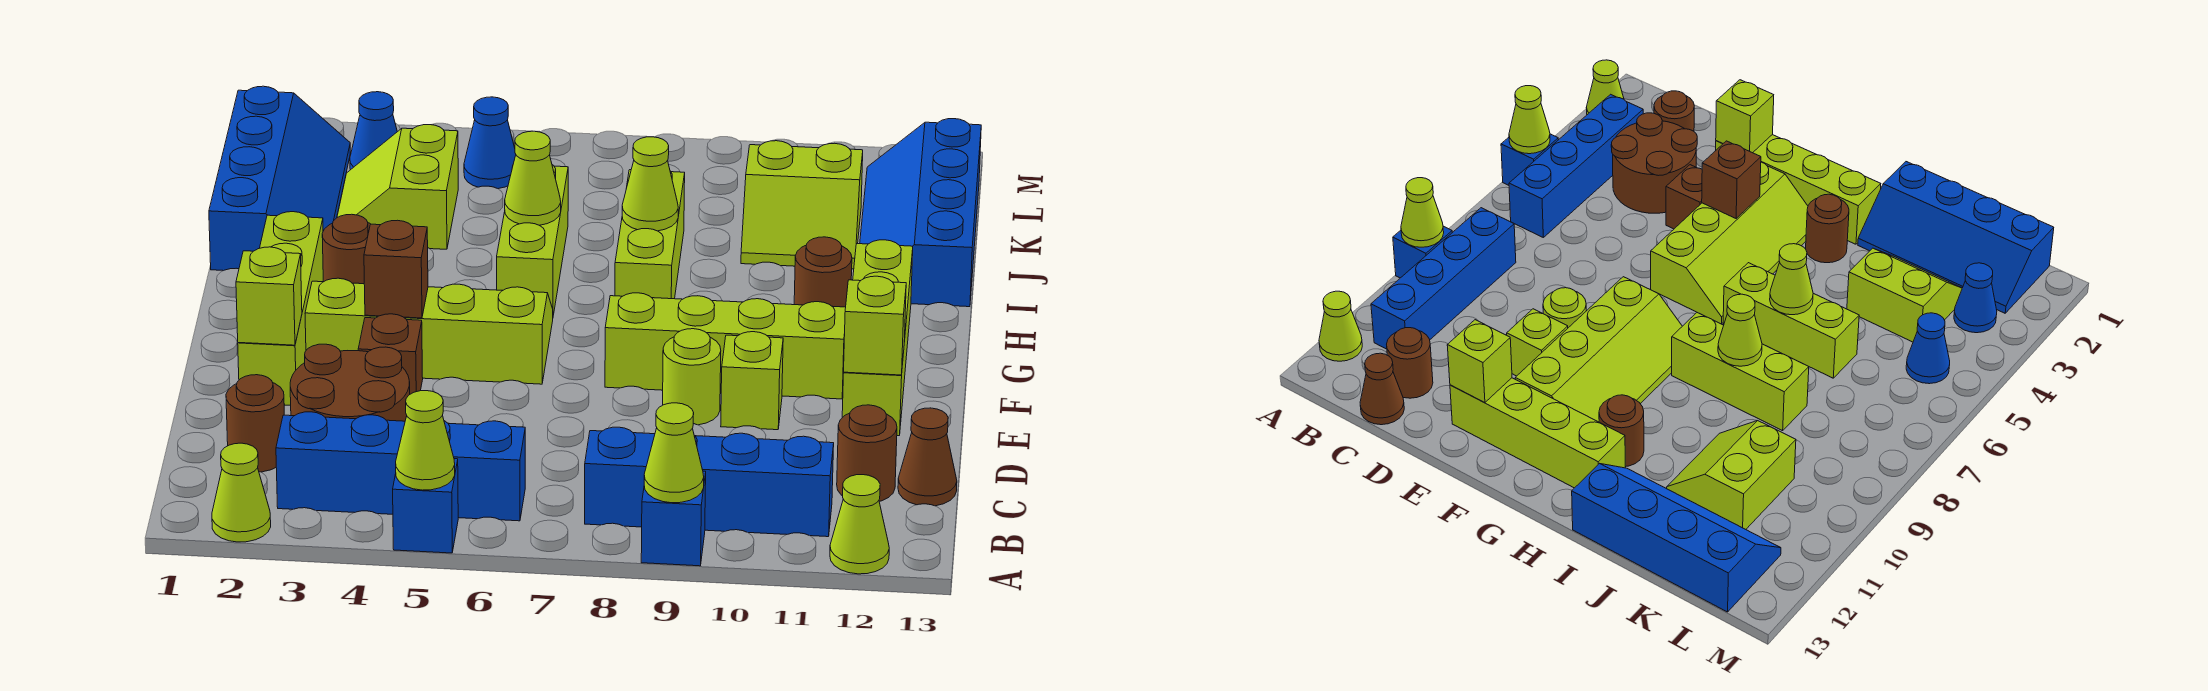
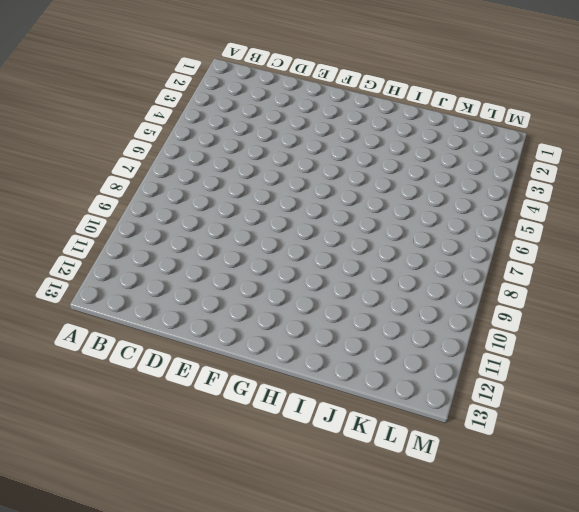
none -> lime cone A2 level 1
none -> blue brick A5 level 1
none -> blue brick A9 level 1
none -> lime cone A12 level 1

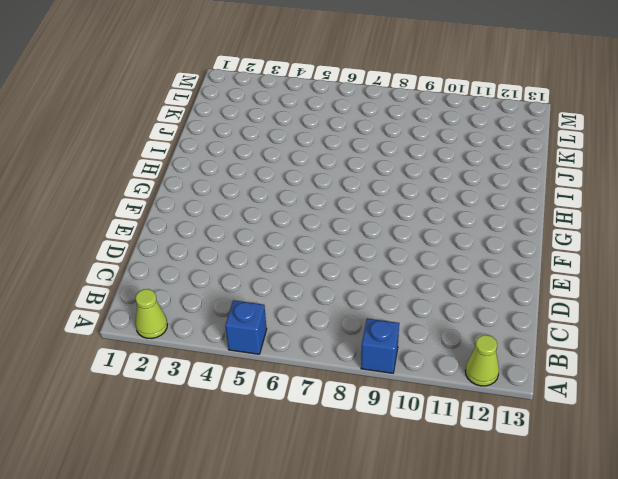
none -> blue brick B3:B6 level 1
none -> blue brick B8:B11 level 1
none -> brown round brick C2 level 1
none -> brown round brick C3:D4 level 1

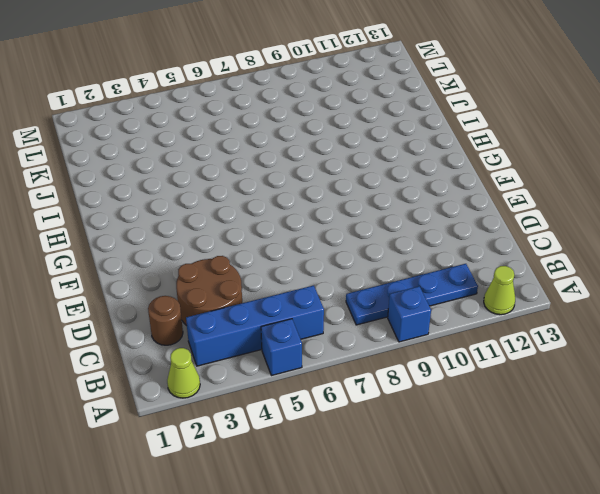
blue plate B8:B11 level 1 -> blue brick B8:B11 level 1
none -> brown round brick C12 level 1
none -> brown cone C13 level 1
none -> lime brick E2:H2 level 1
none -> brown brick E4 level 1

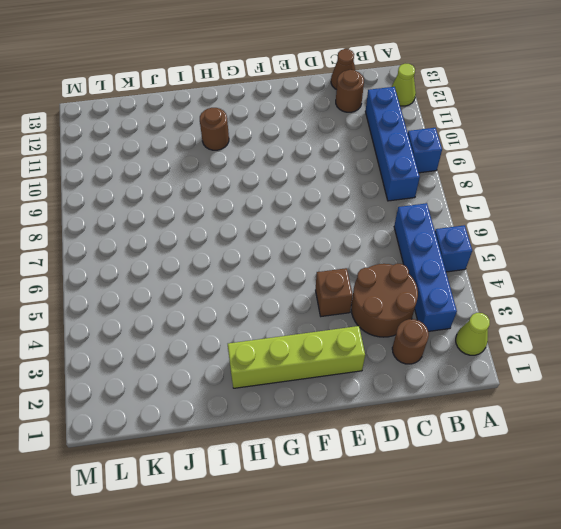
none -> lime round brick E9 level 1
none -> lime brick E10 level 1
none -> lime brick E12:H12 level 1
none -> lime slope F3:G6 level 1 top F

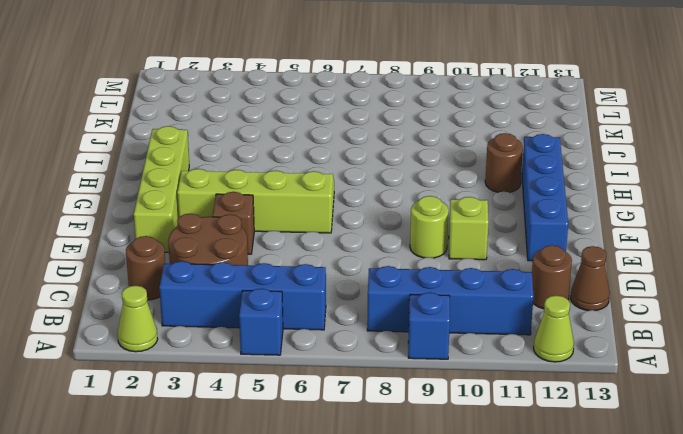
blue brick E12:H12 level 1 -> lime brick E12:H12 level 1
none -> lime slope F8:G11 level 1 top F
none -> brown round brick H3 level 1
none -> lime brick H6:J6 level 1
none -> lime brick H8:J8 level 1

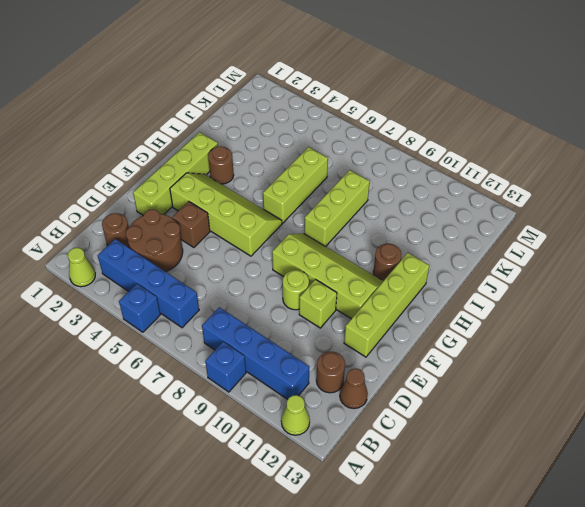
none -> blue slope I1:L2 level 1 top 1
none -> blue slope I12:L13 level 1 top 13
none -> lime slope J3:K4 level 1 top 4
none -> lime slope J10:K11 level 1 top K

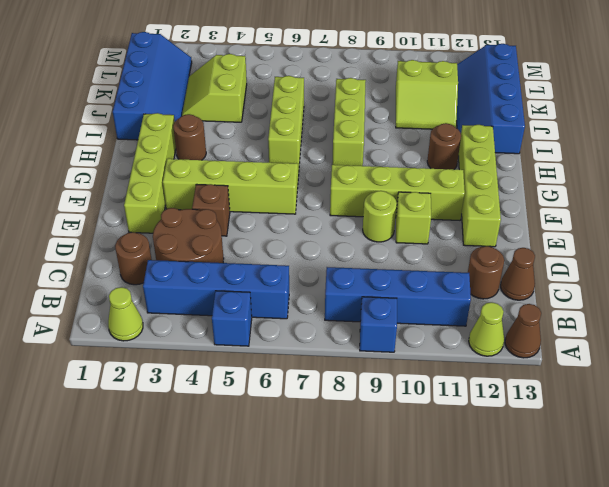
brown cone A13 level 1 -> none
none -> blue cone L3 level 1
none -> blue cone L5 level 1
none -> lime cone A5 level 2
none -> lime cone A9 level 2

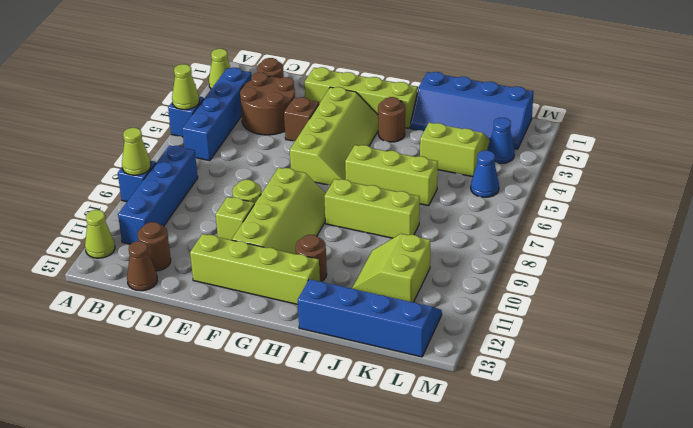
none -> lime brick E2 level 2
none -> lime brick E12 level 2
none -> brown brick F4 level 2
none -> lime cone I6 level 2

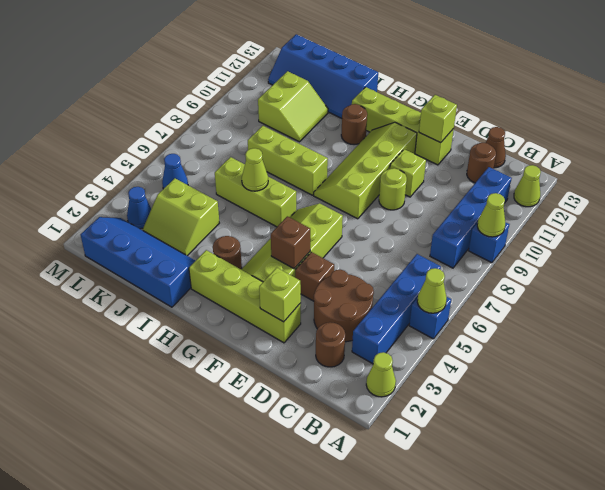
none -> lime cone I8 level 2

